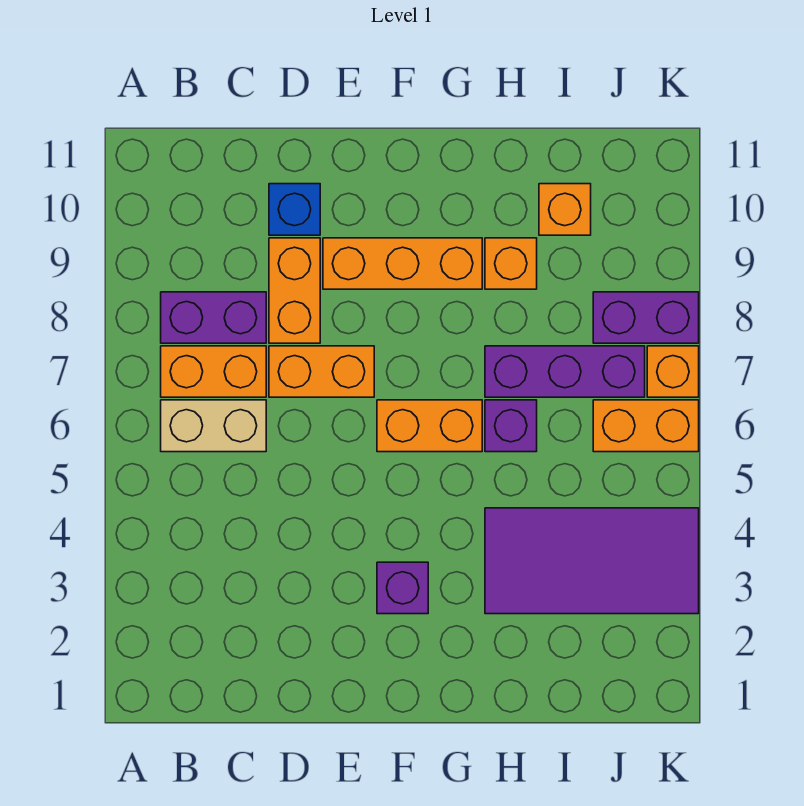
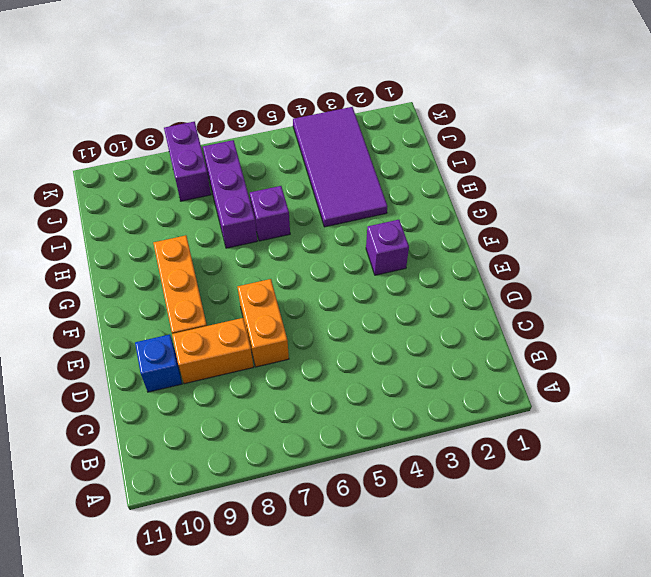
none -> tan brick B6:C6 level 1
none -> orange brick B7:C7 level 1
none -> purple brick B8:C8 level 1

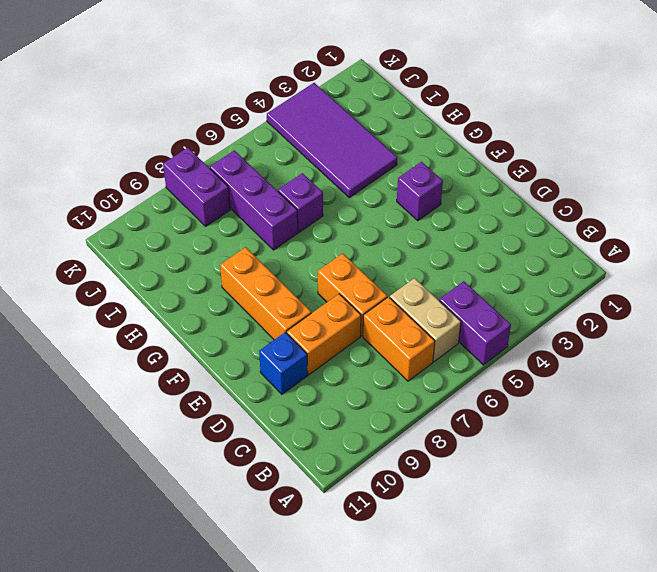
purple brick A5:B5 level 1 -> purple brick B8:C8 level 1
none -> orange brick F6:G6 level 1
none -> orange brick H9 level 1
none -> orange brick I10 level 1

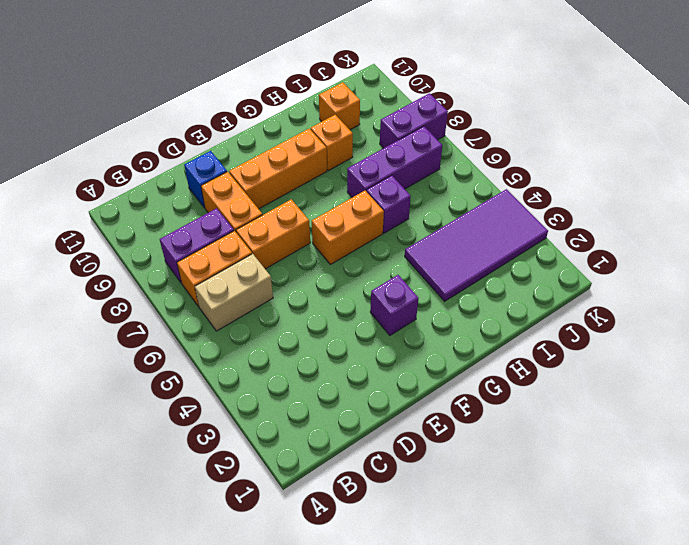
none -> orange brick J6:K6 level 1
none -> orange brick K7 level 1

